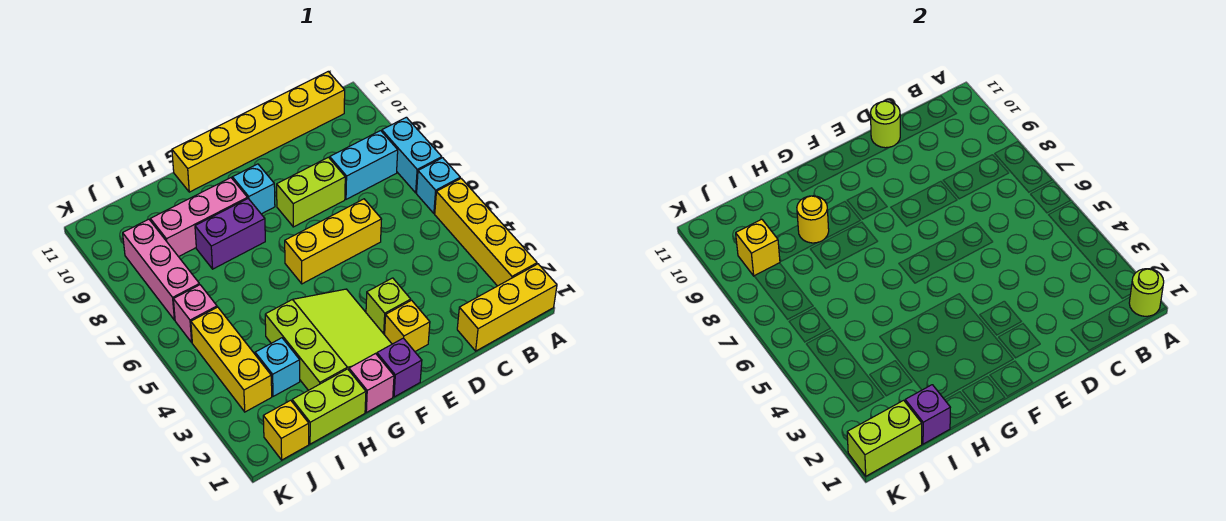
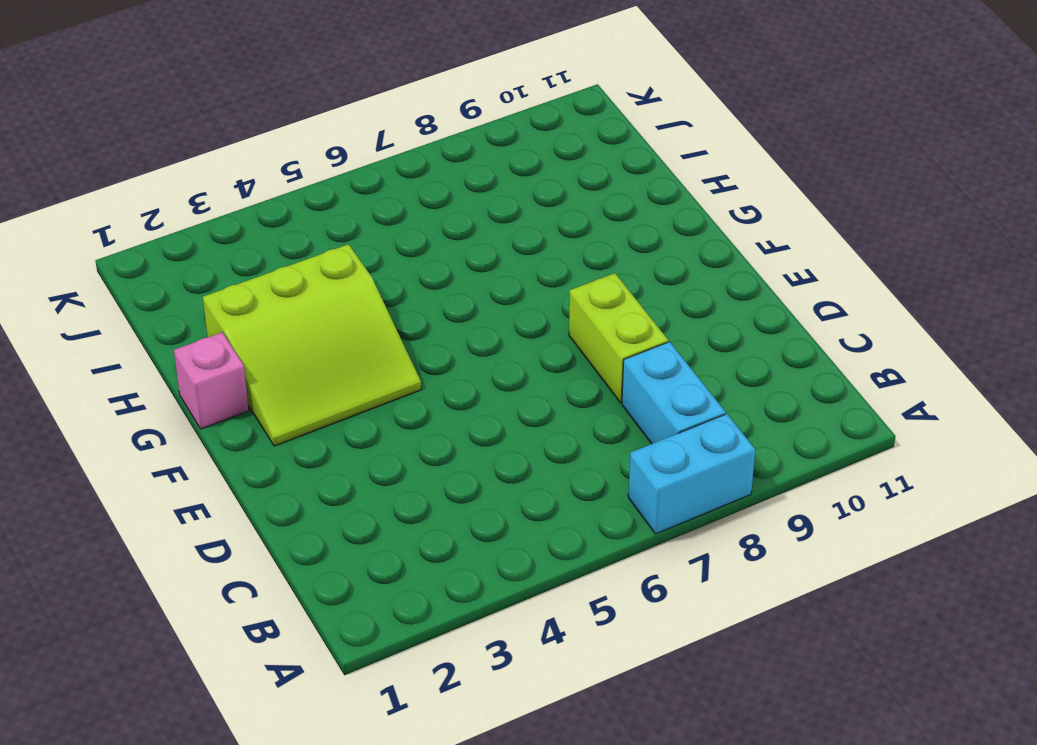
none -> yellow brick A1:C1 level 1
none -> yellow brick A2:A5 level 1
none -> cyan brick A6 level 1

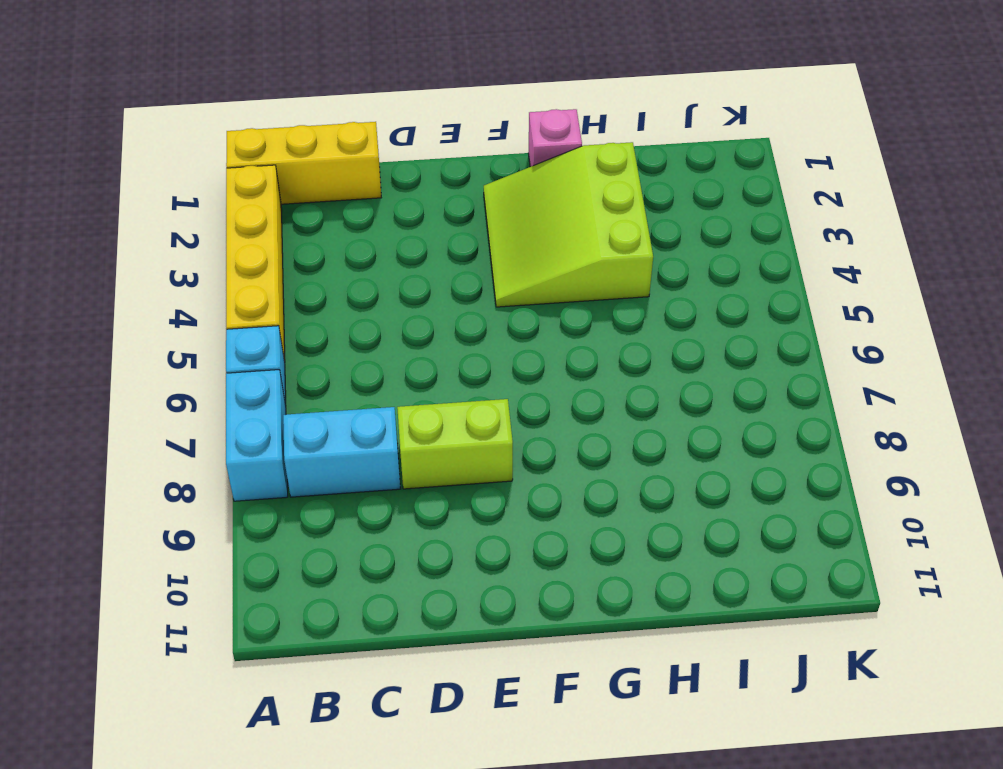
none -> yellow brick B11:G11 level 1
none -> yellow brick D6:F6 level 1
none -> yellow brick E2 level 1

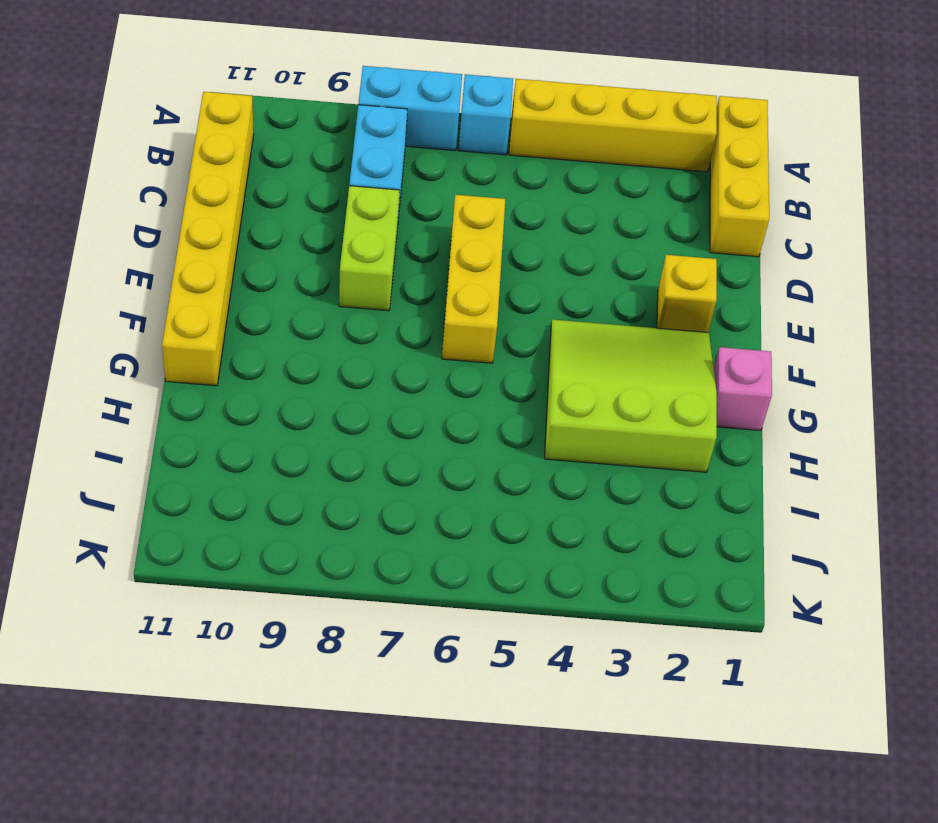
none -> lime brick E3 level 1
none -> purple brick F1 level 1
none -> cyan brick F9 level 1

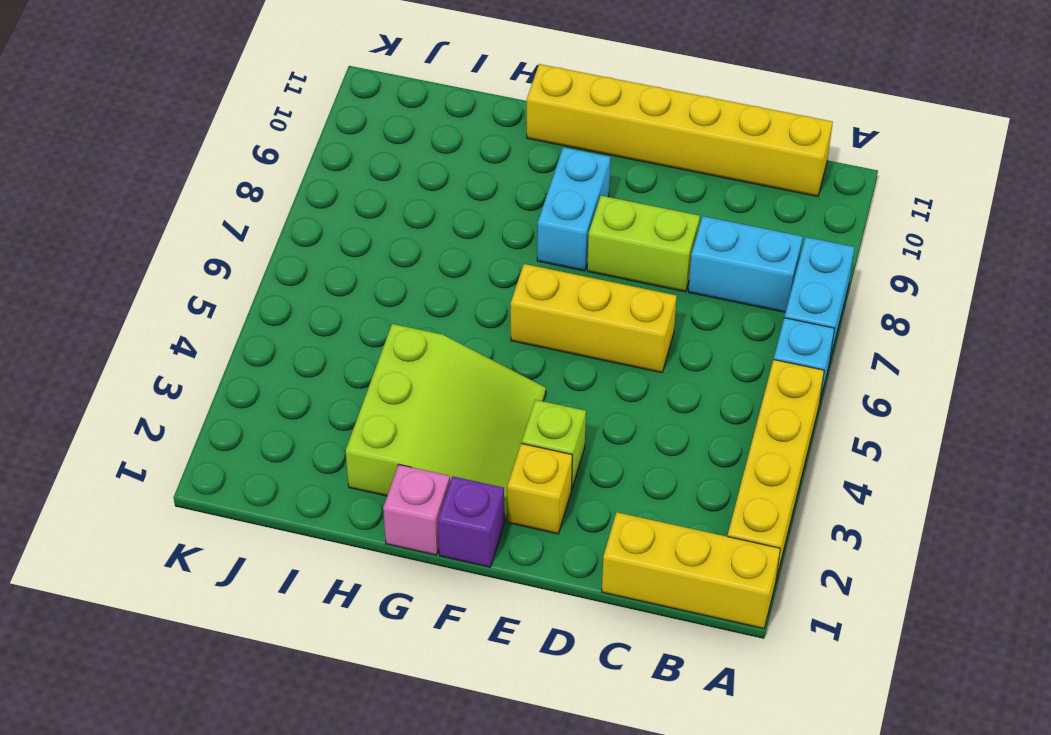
cyan brick F8:F9 level 1 -> cyan brick F9 level 1
none -> purple brick G8:H8 level 1
none -> pink brick G9:I9 level 1
none -> lime brick H1:I1 level 1

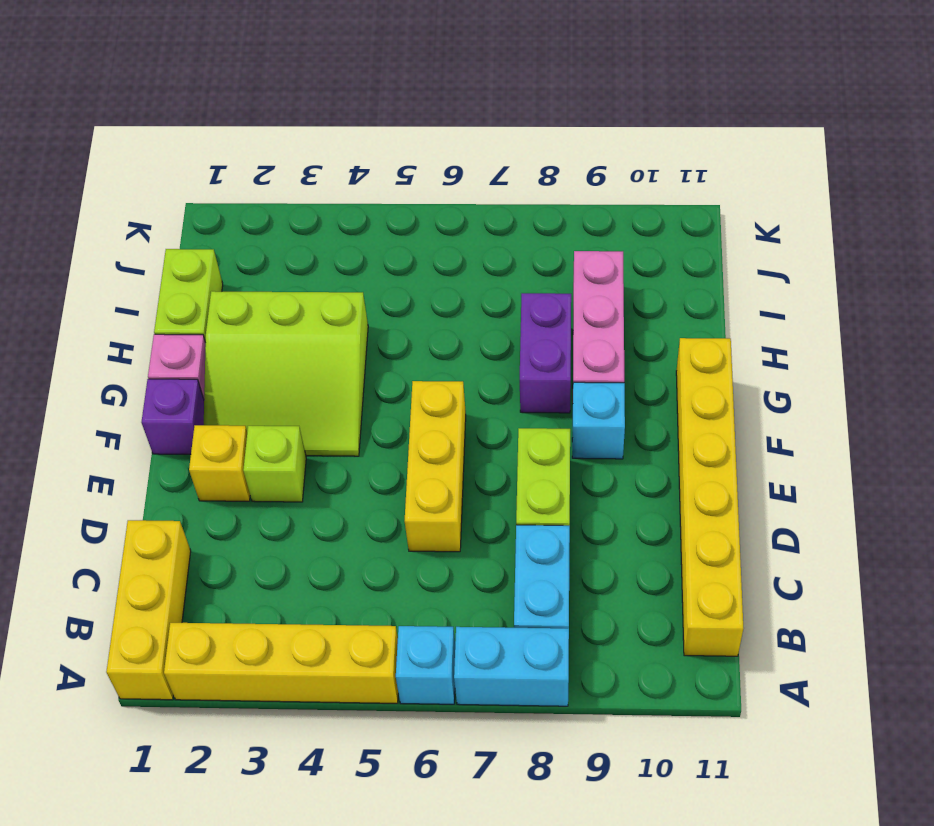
none -> cyan brick I3 level 1
none -> yellow brick J1 level 1
none -> yellow brick J3:J5 level 1

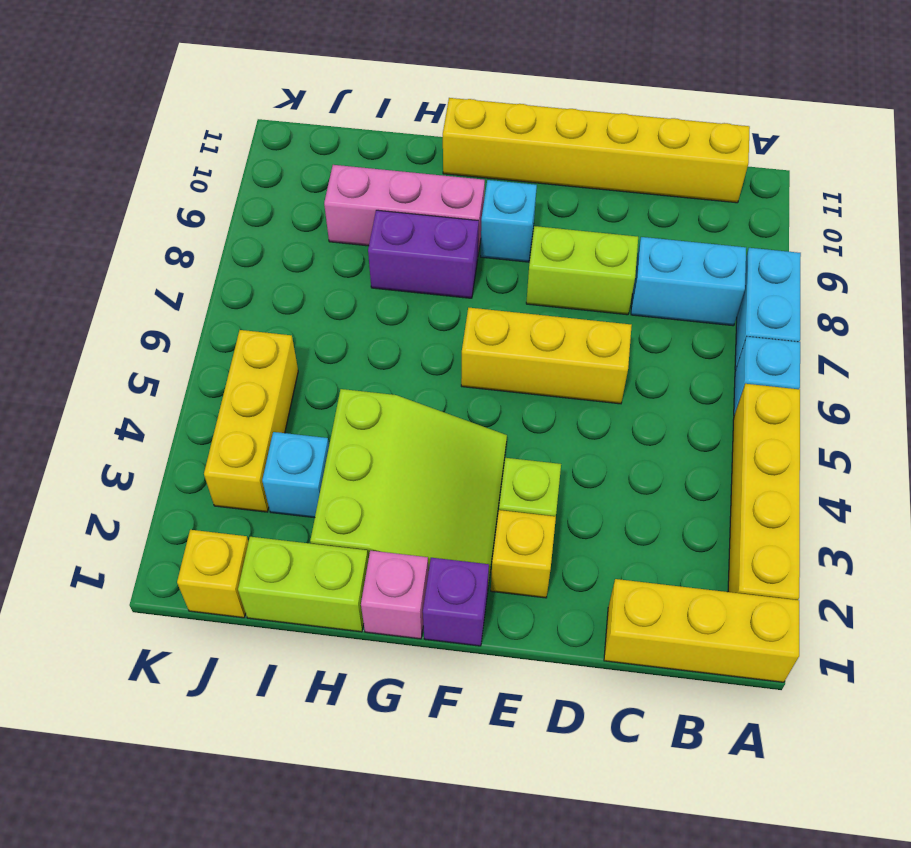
none -> pink brick J6 level 1
none -> pink brick J7:J9 level 1
none -> lime round brick A1 level 2

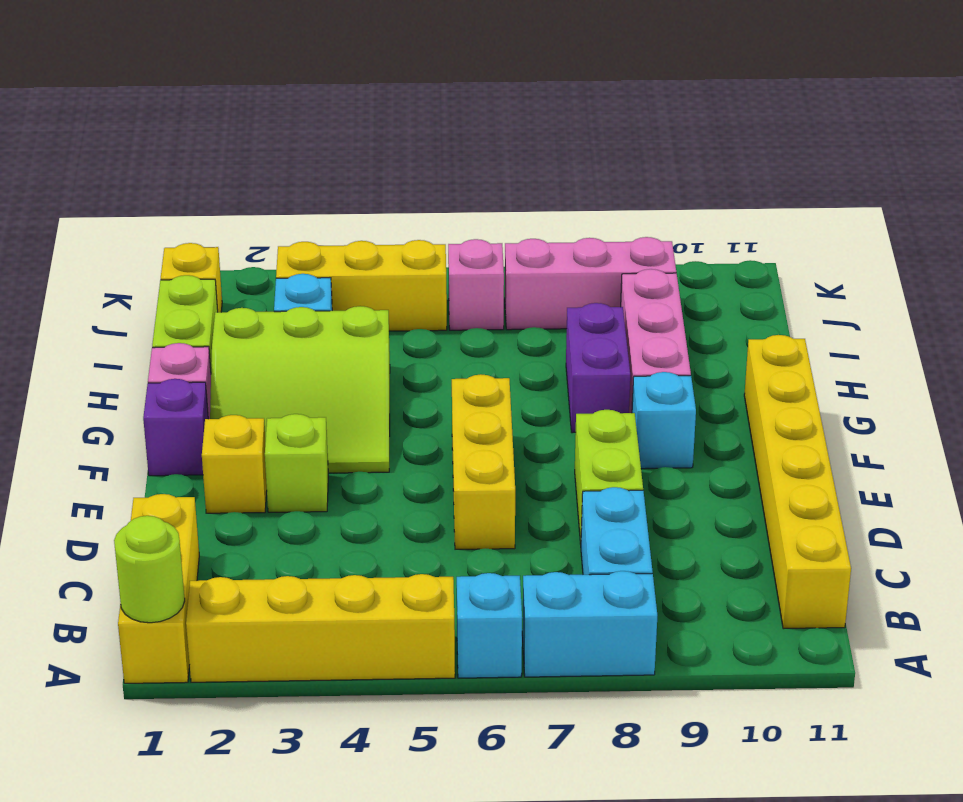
none -> lime round brick D11 level 2
none -> yellow round brick H9 level 2
none -> purple brick I1 level 2

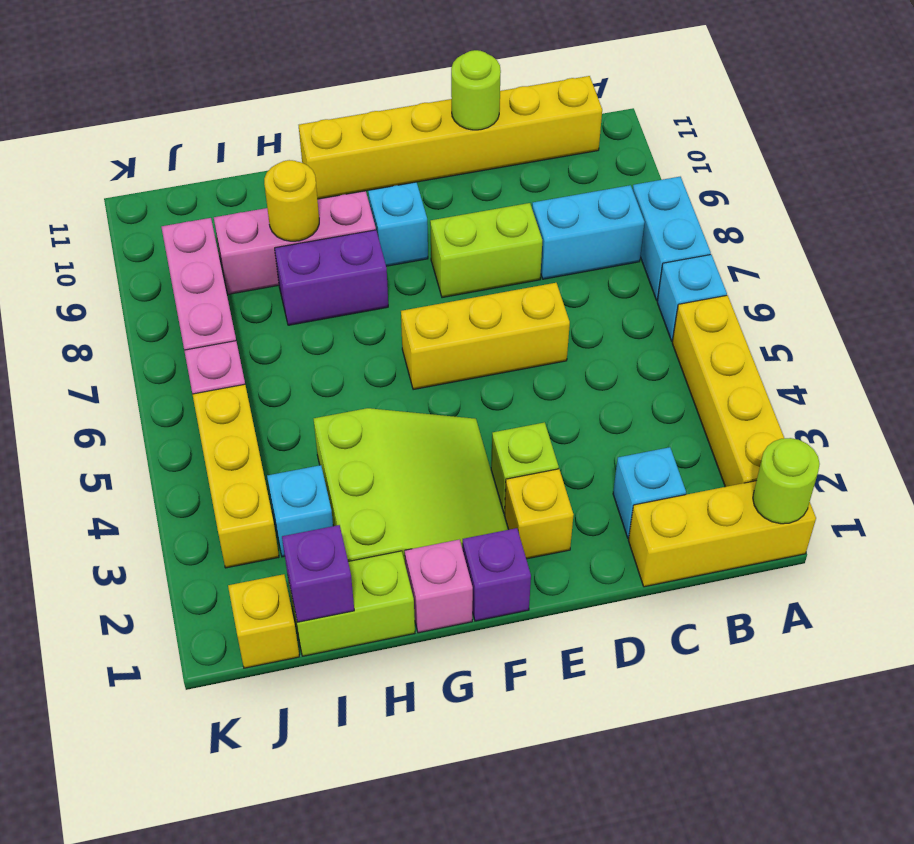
cyan brick C2 level 1 -> none
none -> lime brick J1:K1 level 2
none -> yellow brick J9 level 2

